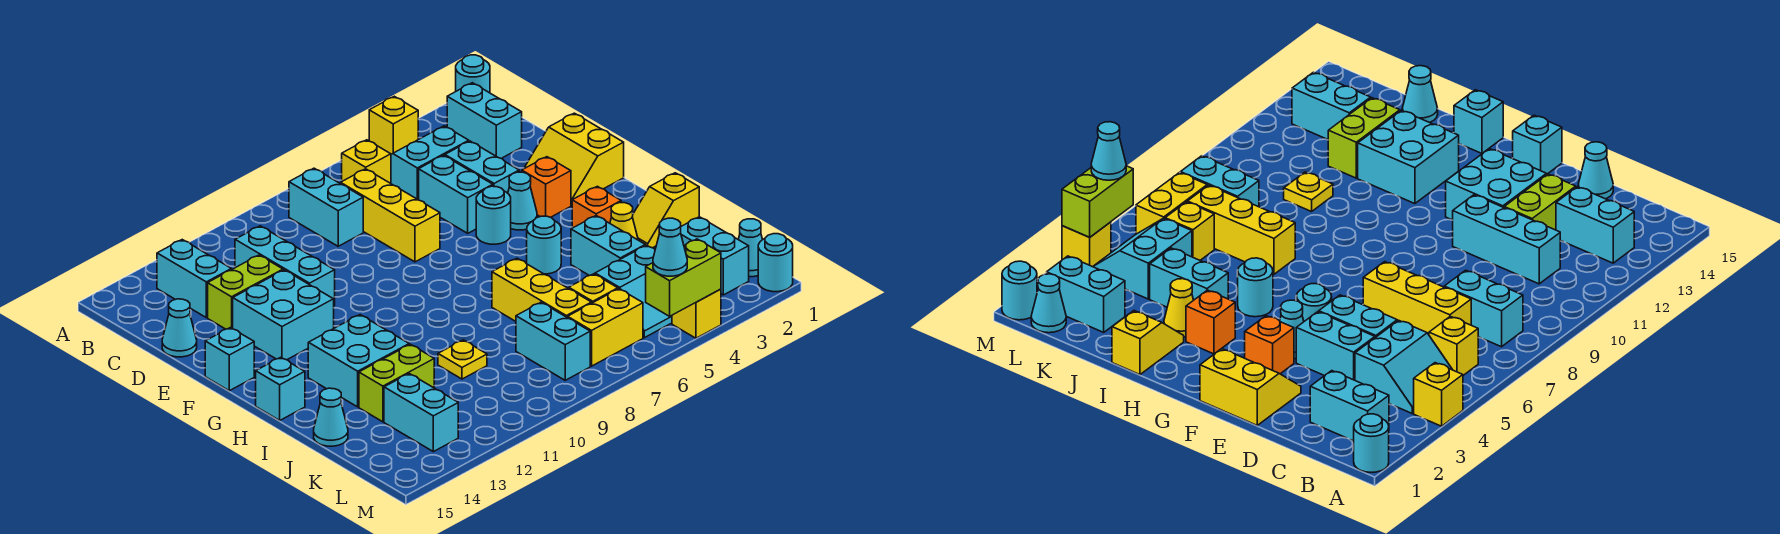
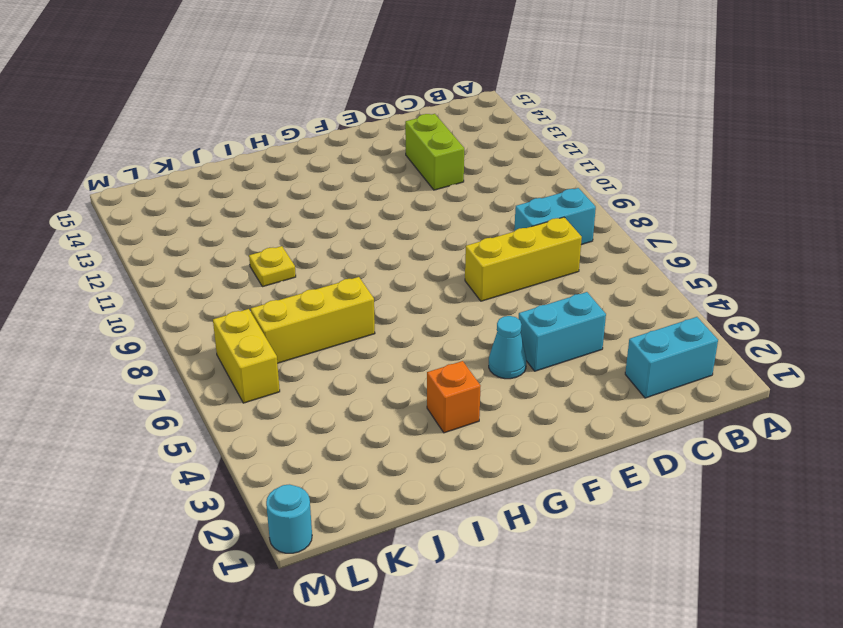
none -> cyan round brick A1 level 1
none -> yellow brick A4 level 1
none -> cyan slope B4:C5 level 1 top C
none -> yellow brick B6 level 1

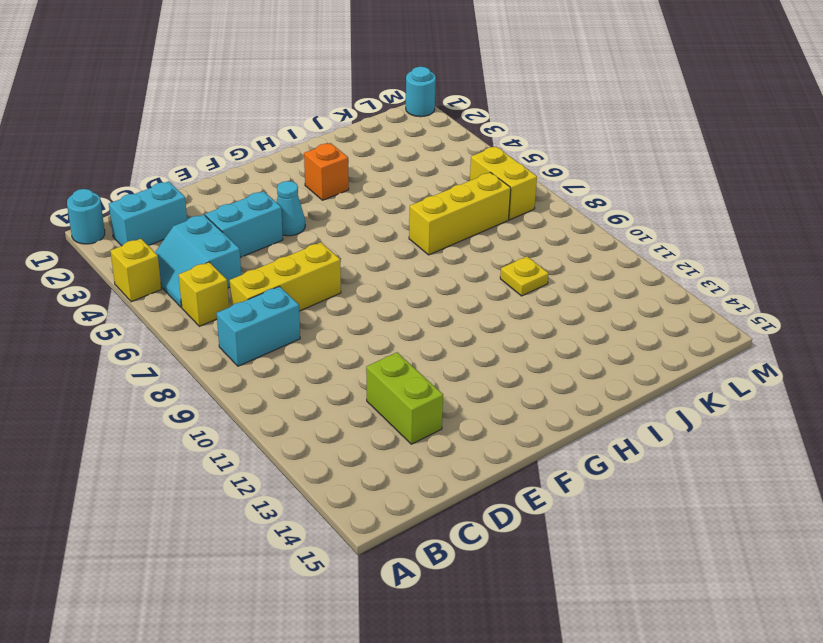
none -> cyan brick B13:C13 level 1
none -> cyan brick C11:E11 level 1
none -> cyan brick D5:E5 level 1
none -> cyan cone D15 level 1

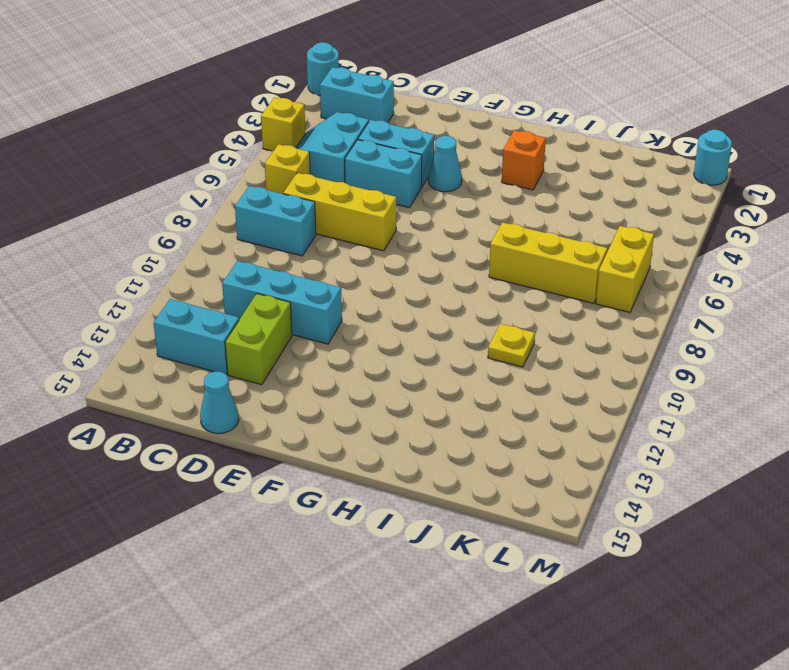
none -> yellow slope E1:F2 level 1 top 1
none -> cyan brick E12:F13 level 1
none -> orange brick F3 level 1
none -> cyan round brick F5 level 1

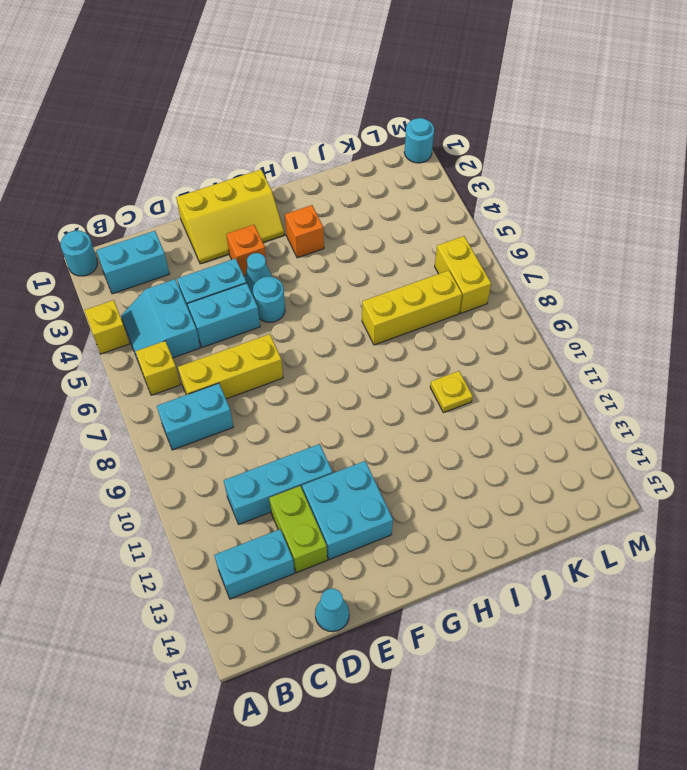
yellow slope E1:G2 level 1 top 1 -> yellow slope E1:F2 level 1 top 1
none -> cyan brick F15 level 1
none -> cyan round brick H5 level 1
none -> cyan brick H12:I13 level 1
none -> cyan brick H15 level 1

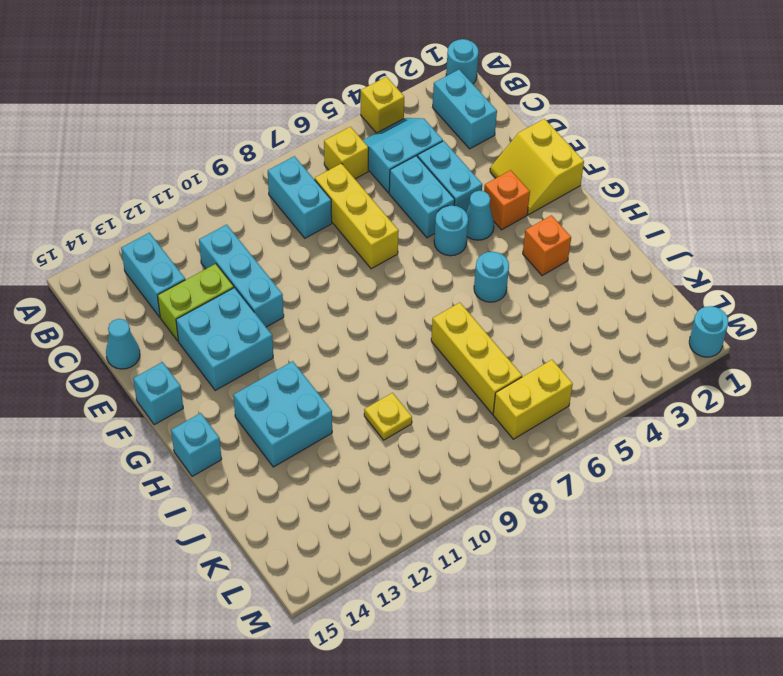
none -> yellow slope I1:I2 level 1 top 1
none -> yellow cone I3 level 1
none -> cyan brick I4:J4 level 1
none -> lime brick J12:J13 level 1

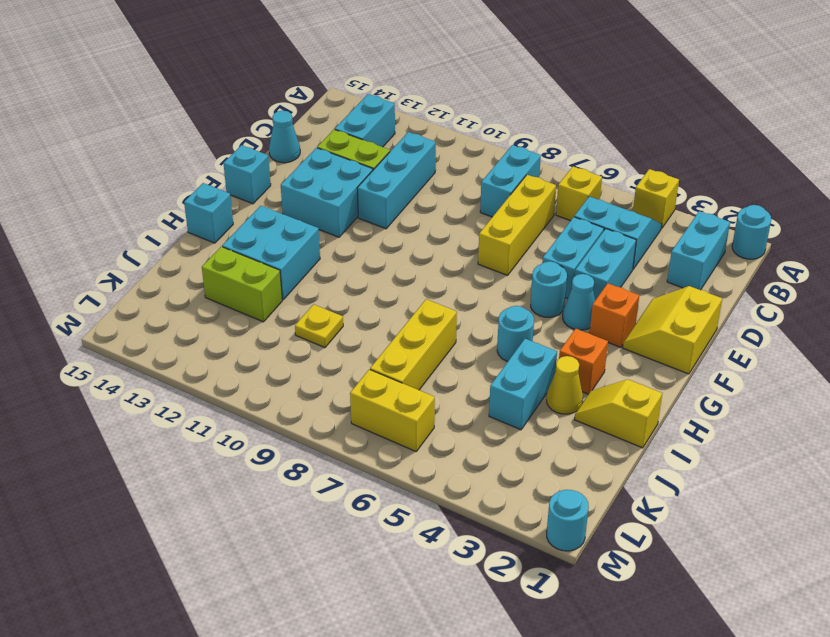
none -> cyan cone J15 level 1
none -> cyan brick K2:L2 level 1
none -> cyan slope K4:L5 level 1 top K
none -> yellow brick K6 level 1

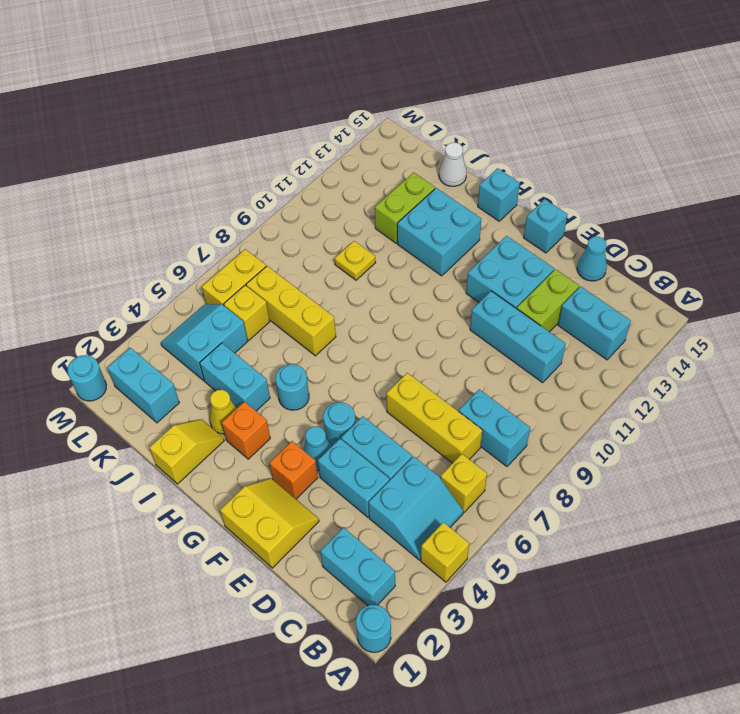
white cone J15 level 1 -> cyan cone J15 level 1
none -> cyan brick K8:L8 level 1
none -> cyan brick K13:L13 level 1
none -> cyan cone L1 level 1
none -> yellow brick M4 level 1

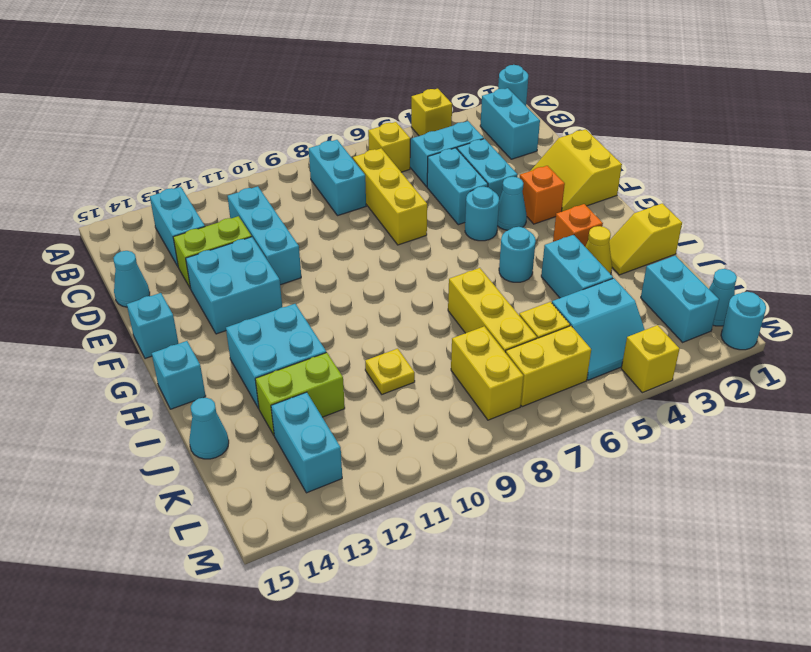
yellow brick K8:L8 level 1 -> cyan brick K8:L8 level 1
none -> lime brick M4:M5 level 2
none -> cyan cone M5 level 3

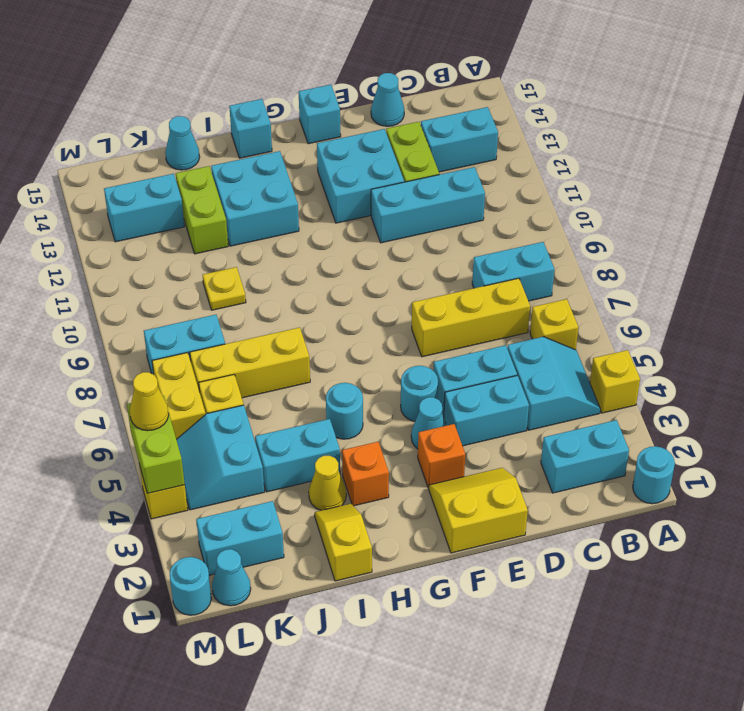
yellow cone M5 level 3 -> cyan cone M5 level 3

